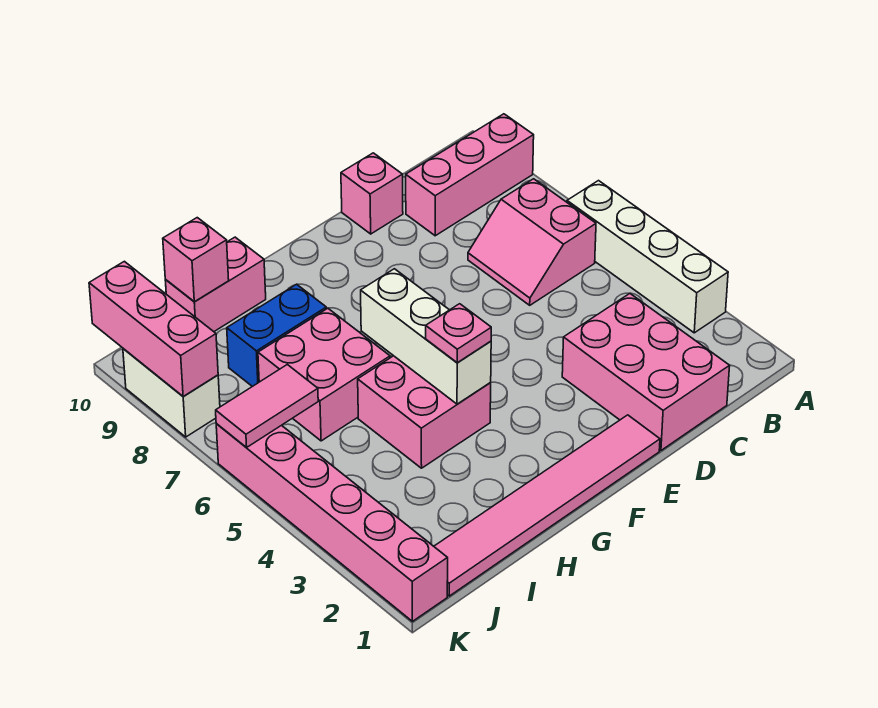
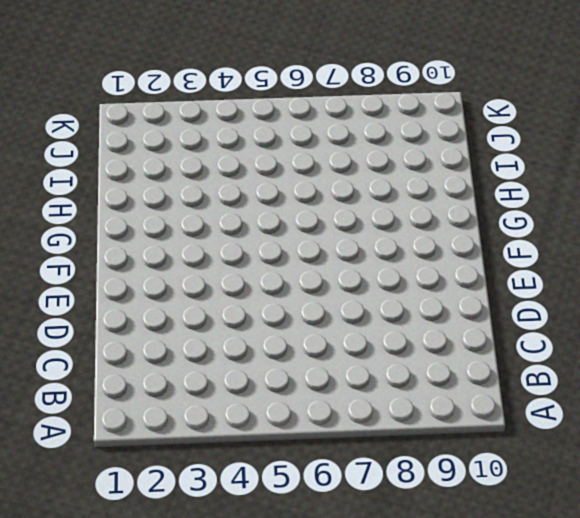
none -> white brick A3:A6 level 1
none -> pink brick A9:C9 level 1
none -> pink slope B6:C7 level 1 top B

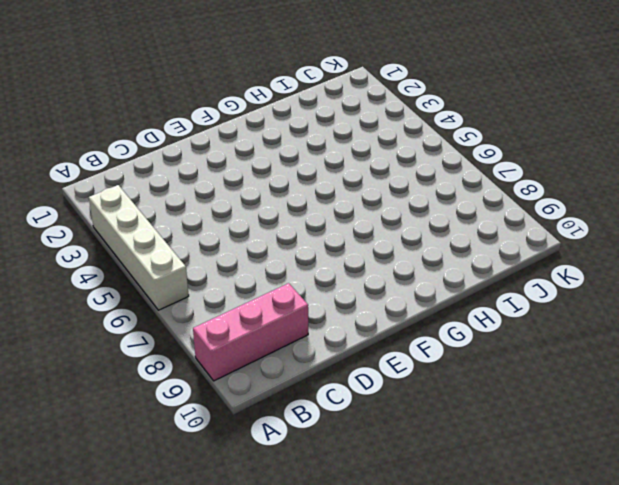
none -> pink slope B6:C7 level 1 top B
none -> pink brick C1:D3 level 1
none -> pink brick D10 level 1

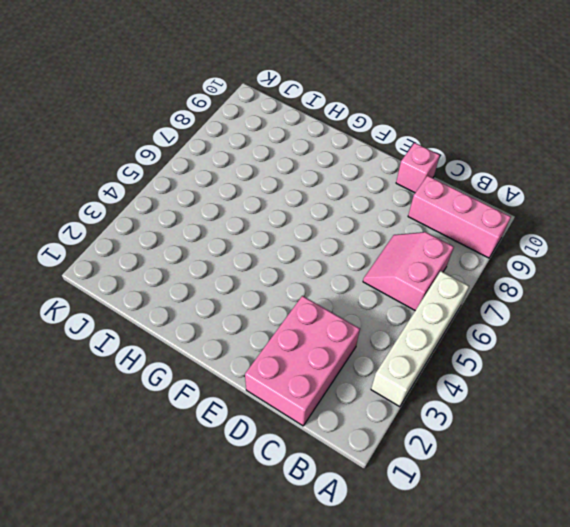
none -> pink tile E1:J1 level 1
none -> pink brick G4:H5 level 1
none -> pink brick H6:I7 level 1

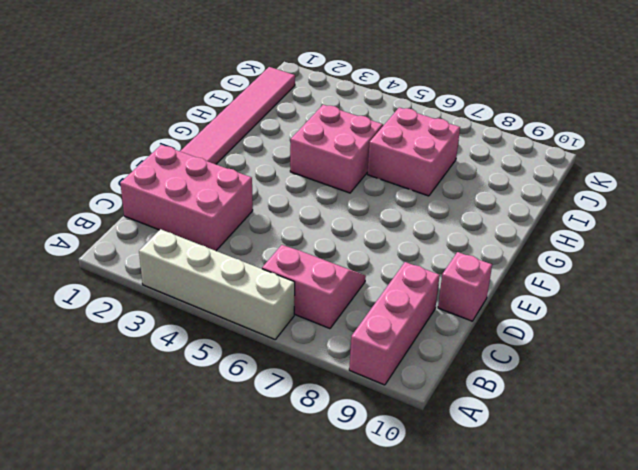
none -> blue brick H8:I8 level 1
none -> pink brick H10:I10 level 1
none -> pink brick K1:K6 level 1

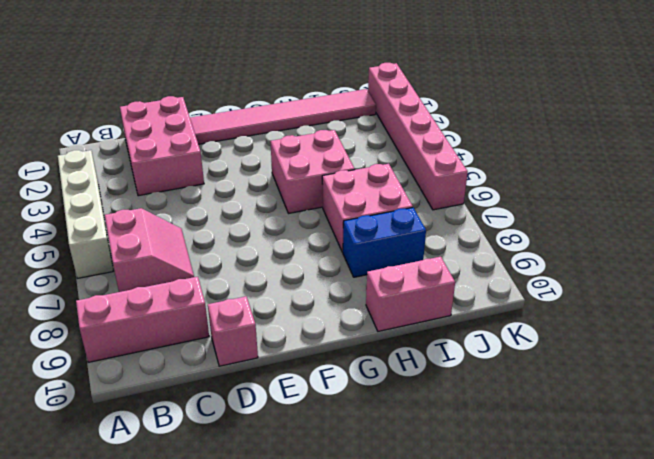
none -> white brick K8:K9 level 1
none -> white brick G4:G6 level 2
none -> pink brick I10 level 2

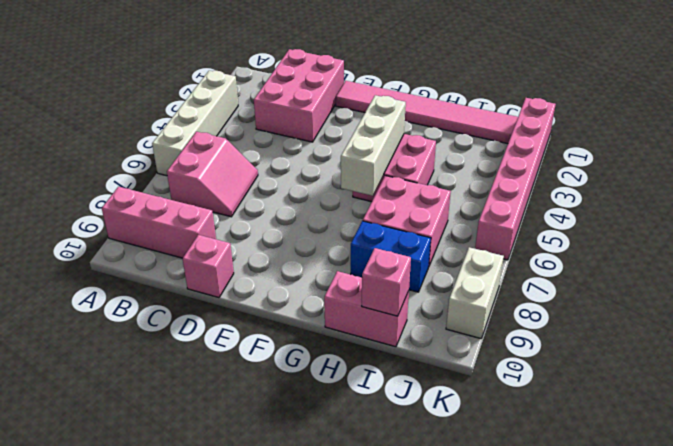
none -> pink tile J6:K6 level 2
none -> pink brick K8:K10 level 2
none -> pink plate G4 level 3

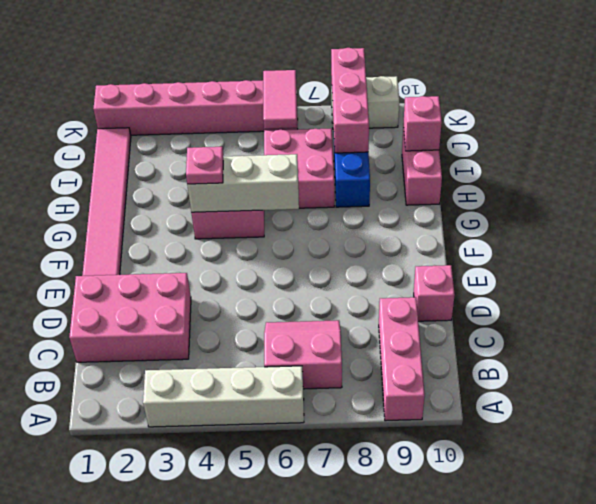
pink brick I8:K8 level 2 -> pink brick K8:K10 level 2

